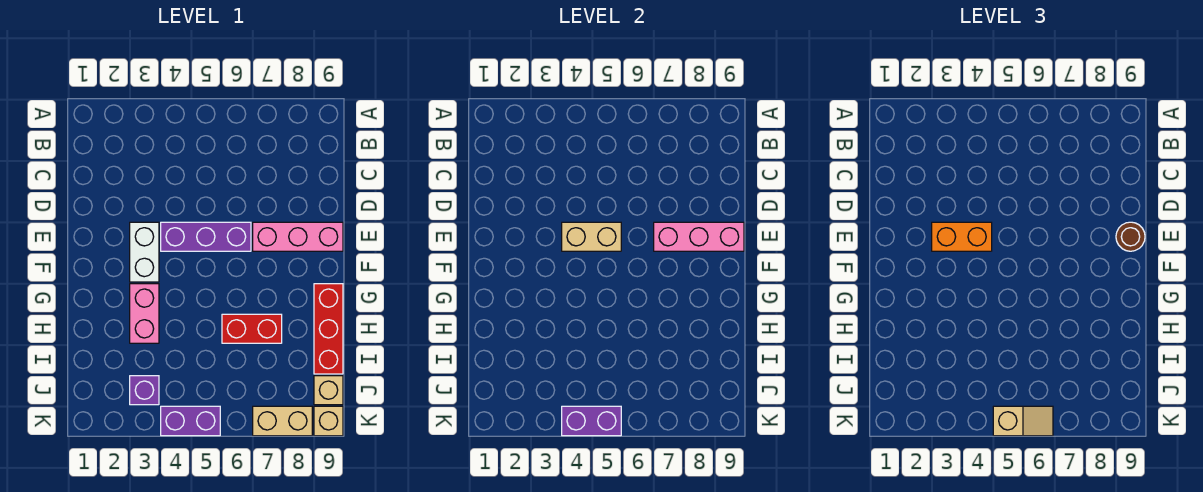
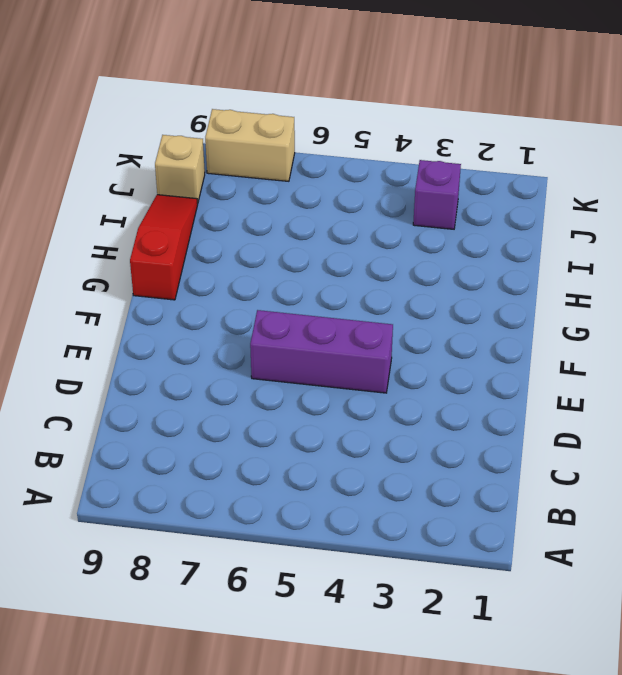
red slope G9:I9 level 1 top G -> red brick G9:I9 level 1
none -> white brick E3:F3 level 1
none -> pink brick E7:E9 level 1
none -> pink brick G3:H3 level 1

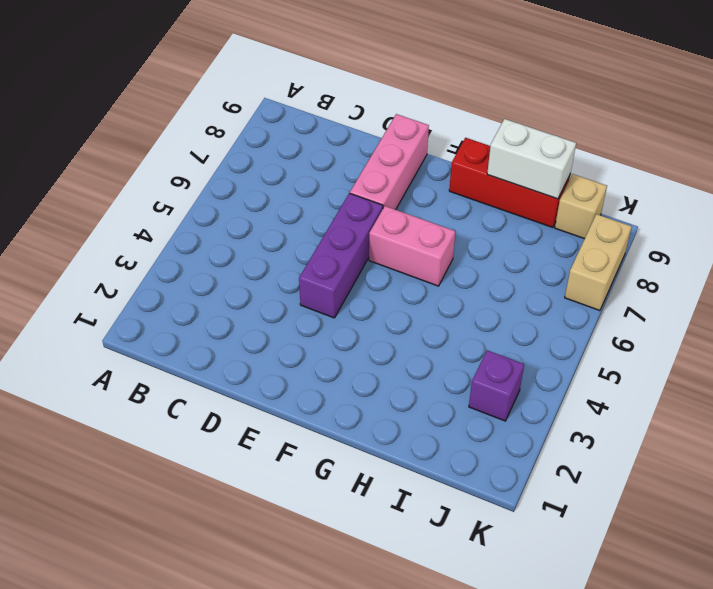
pink brick F6:G6 level 1 -> pink brick G3:H3 level 1
white brick H9:I9 level 2 -> white brick E3:F3 level 1
none -> red brick H6:H7 level 1
none -> purple brick K4:K5 level 1
none -> tan brick K9 level 1

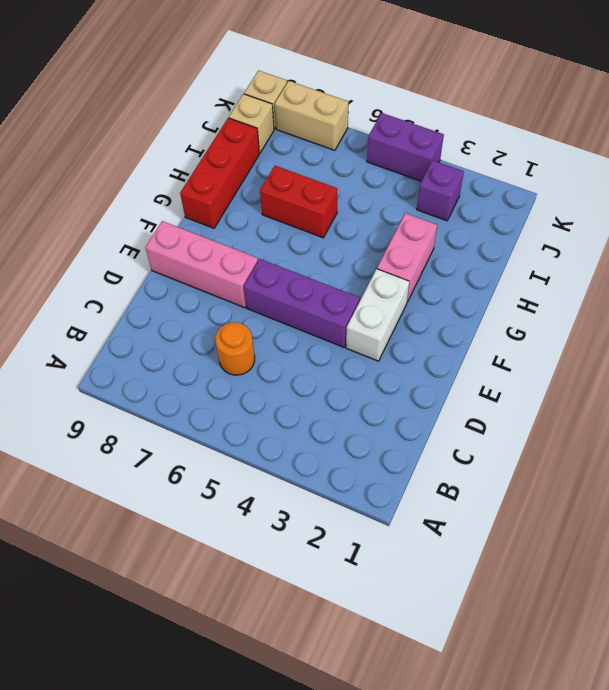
orange round brick C6 level 1 -> none
none -> tan brick E4:E5 level 2
none -> pink brick E7:E9 level 2
none -> purple brick K4:K5 level 2

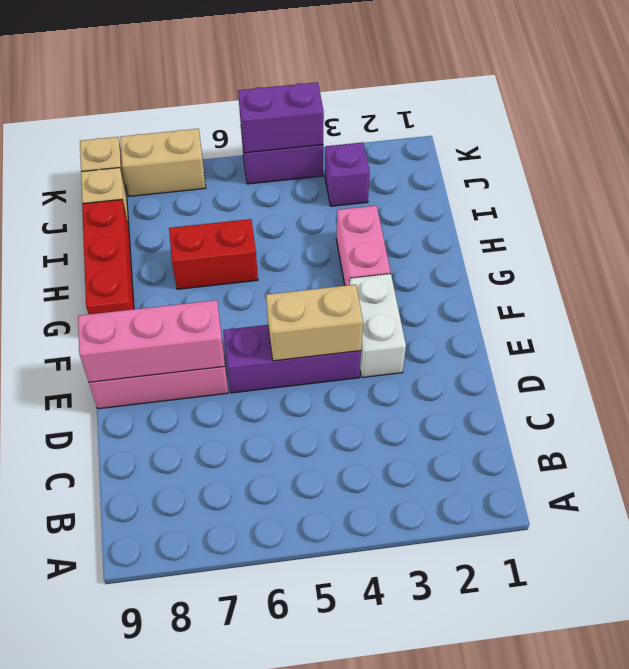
none -> orange brick E3:E4 level 3
none -> brown round brick E9 level 3
none -> tan slope K5:K6 level 3 top 5

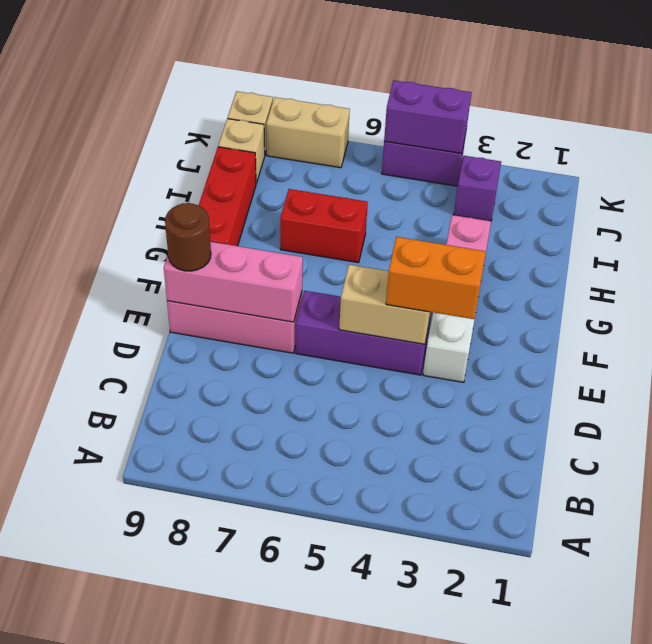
none -> tan slope K5:K6 level 3 top 5

